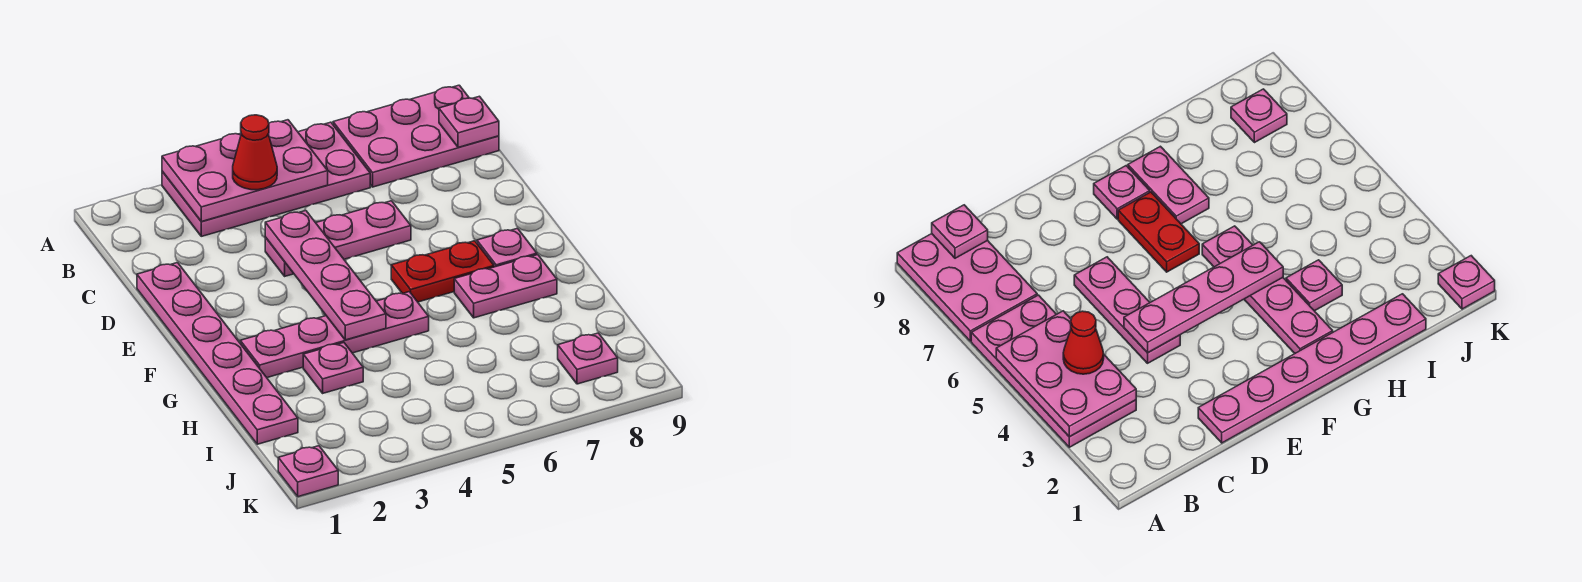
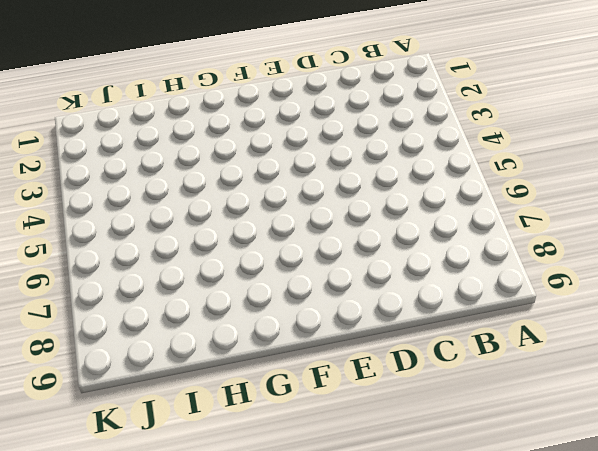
none -> pink plate A3:B6 level 1
none -> pink plate A7:B9 level 1
none -> pink plate D1:I1 level 1

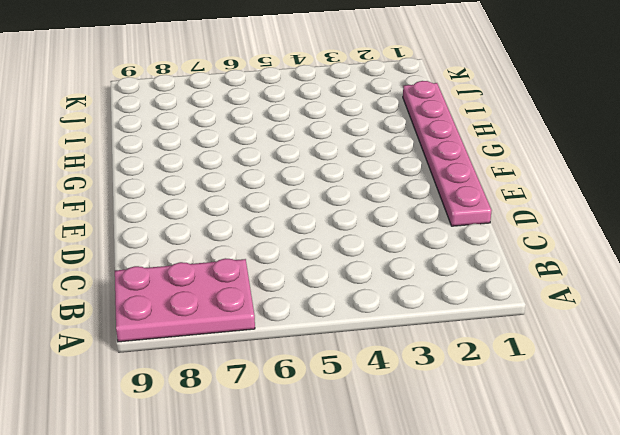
none -> pink plate A3:B6 level 1
none -> pink plate D4:D6 level 1
none -> red plate F6:F7 level 1

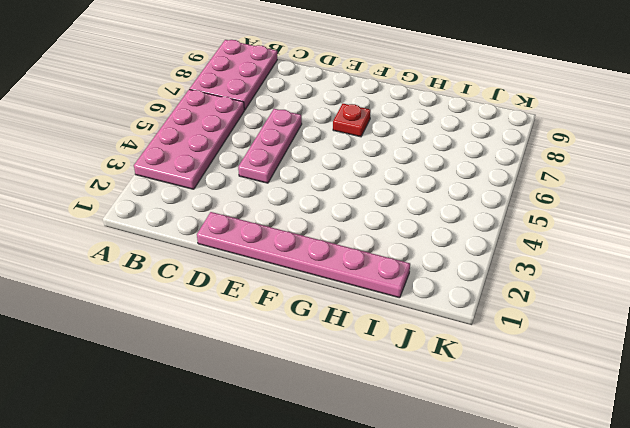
red plate F7 level 1 -> red plate F6:F7 level 1
none -> pink plate F8 level 1
none -> pink plate G2:G5 level 1
none -> pink plate G7:G8 level 1

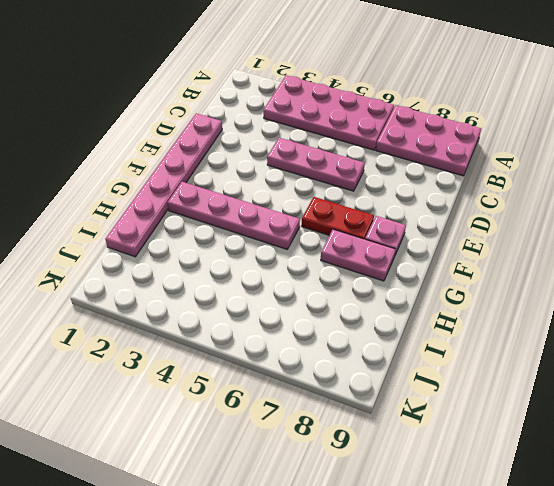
none -> pink plate H3 level 1
none -> pink plate J8 level 1
none -> pink plate K1 level 1

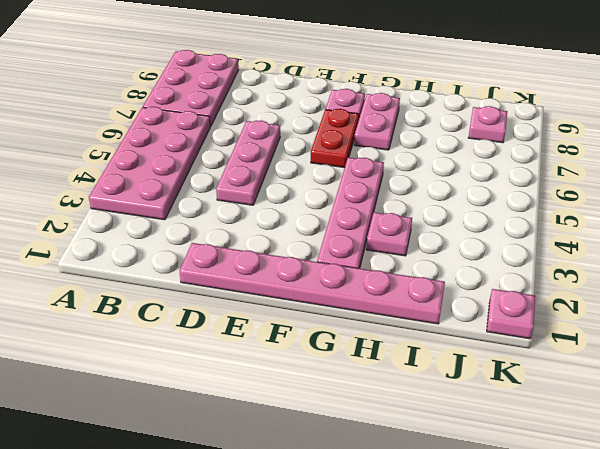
none -> pink plate A3:B5 level 2
none -> pink plate B9 level 2
none -> pink plate D4:G4 level 2

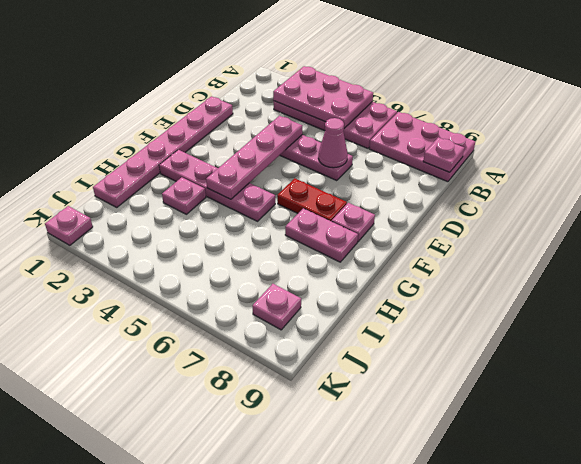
pink cone D6 level 2 -> none
none -> red cone B4 level 3

